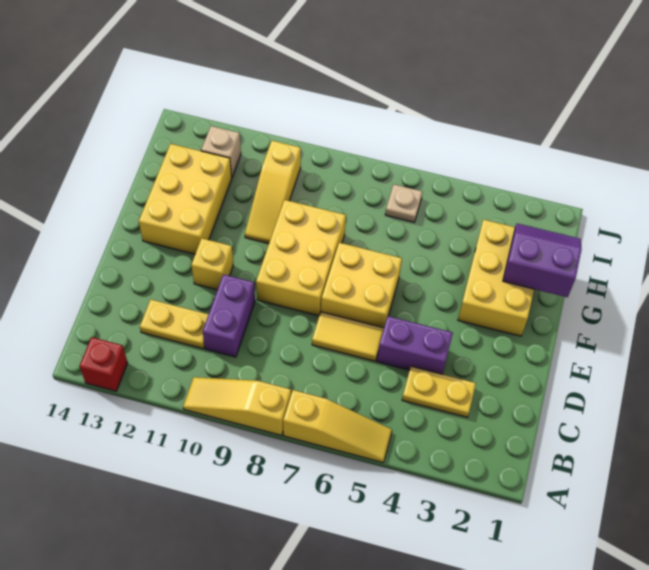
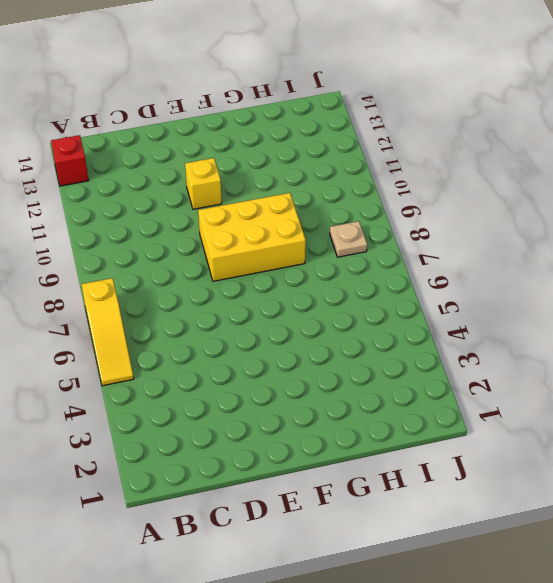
tan plate I8 level 1 -> tan plate I6 level 1
none -> yellow slope A8:A10 level 1 top 8
none -> yellow plate C3:C4 level 1
none -> purple brick C10:D10 level 1

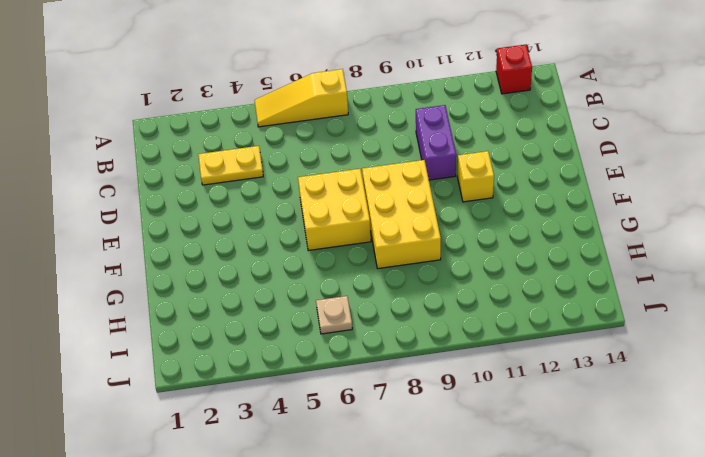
none -> yellow slope A8:A10 level 1 top 8
none -> yellow plate C11:C12 level 1
none -> purple brick D4:D5 level 1

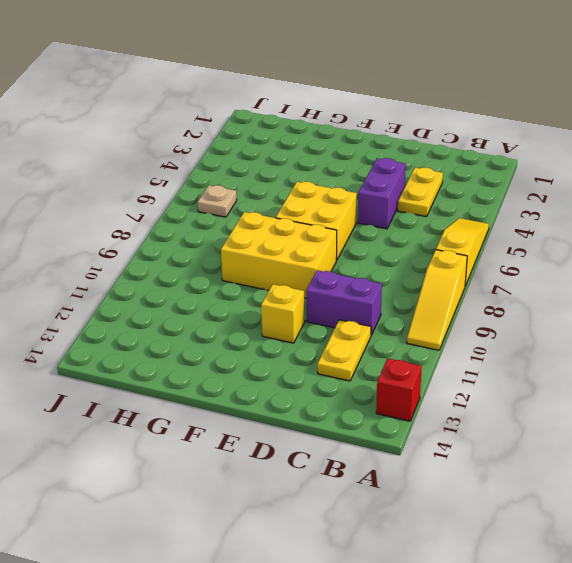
none -> yellow tile D6:D7 level 1
none -> yellow brick F2:H3 level 1
none -> yellow brick F12:H13 level 1

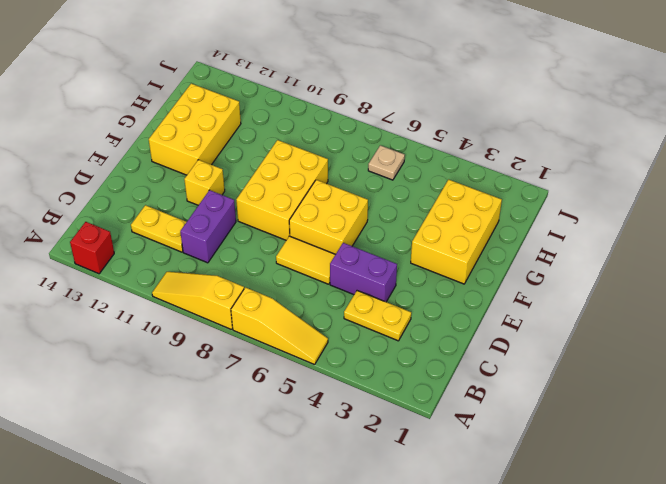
none -> yellow slope G10:I10 level 1 top I
none -> tan brick I12 level 1
none -> purple slope G1:H2 level 2 top G

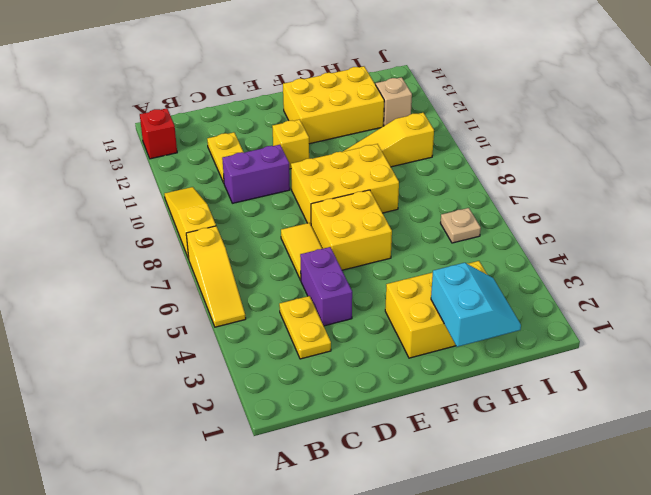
cyan slope G1:H2 level 2 top G -> purple slope G1:H2 level 2 top G

